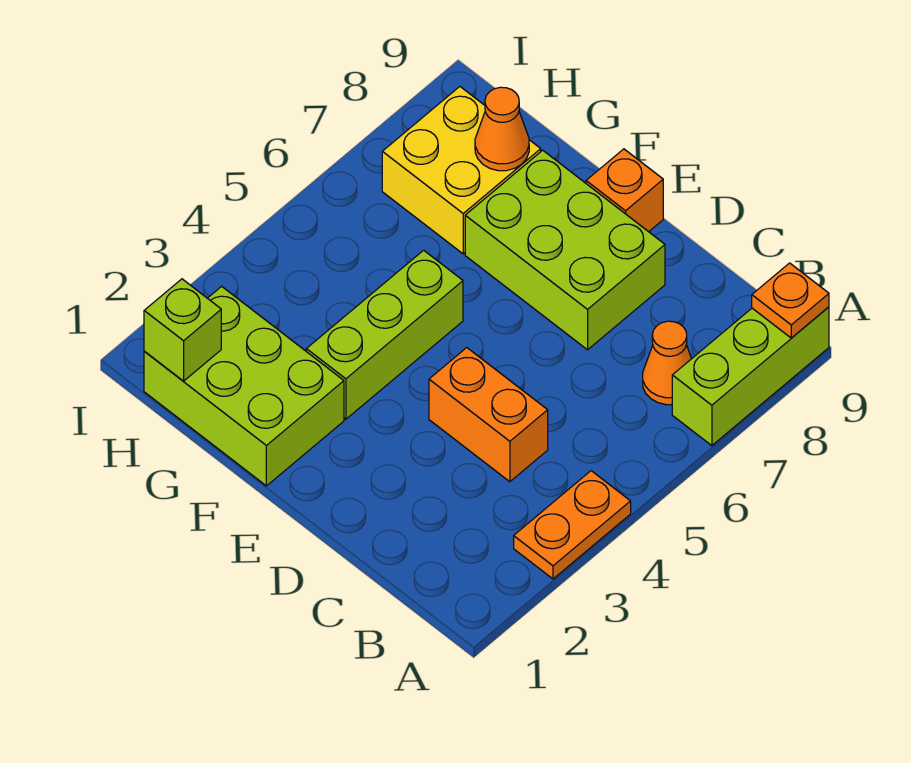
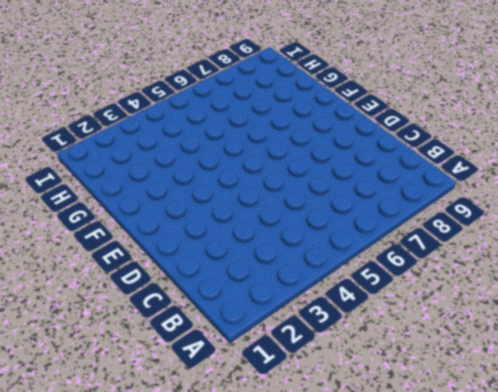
none -> orange plate A3:A4 level 1
none -> lime brick A7:A9 level 1
none -> orange cone B7 level 1

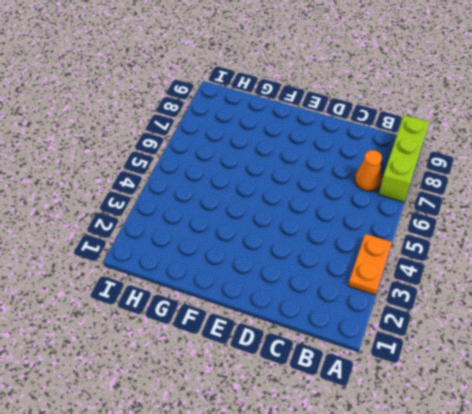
none -> orange brick C4:D4 level 1
none -> lime brick D7:F8 level 1
none -> orange brick E9 level 1

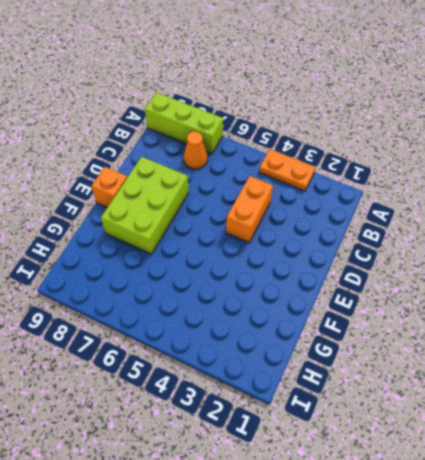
none -> lime brick F1:H2 level 1
none -> lime brick F3:F5 level 1
none -> yellow brick G7:H8 level 1

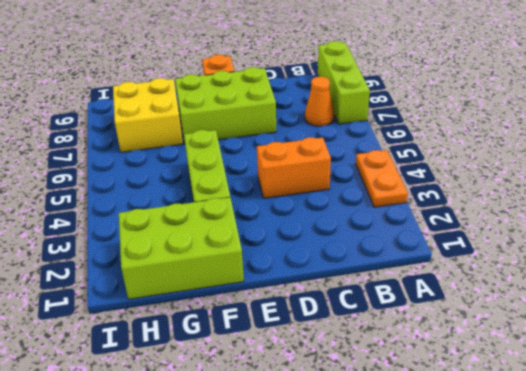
none -> orange plate A9 level 2
none -> orange cone G8 level 2
none -> lime brick H1 level 2

